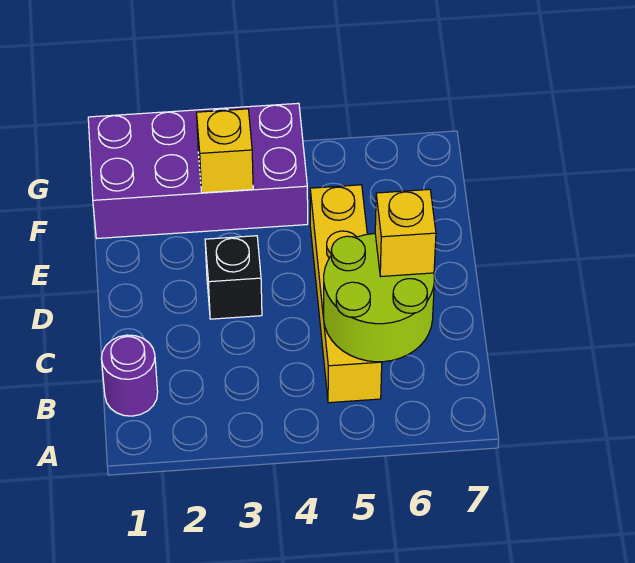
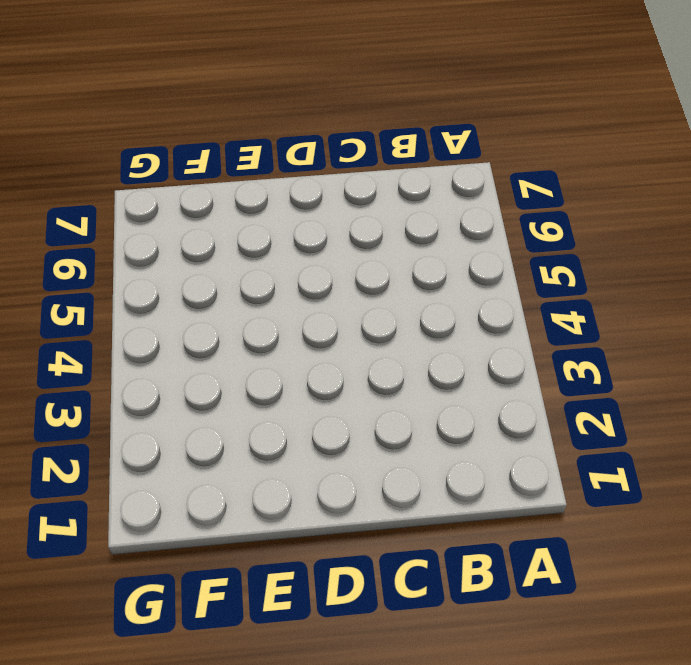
none -> purple round brick B1 level 1
none -> yellow brick B5:E5 level 1

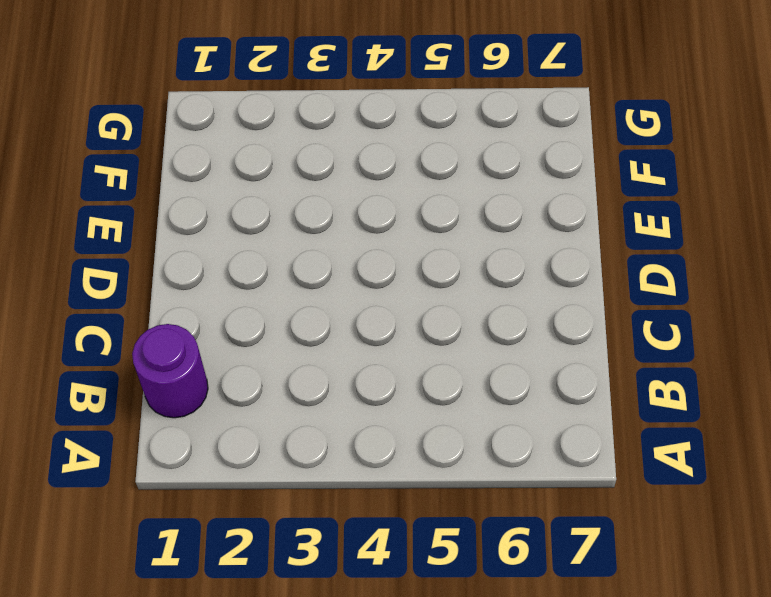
none -> yellow brick B5:E5 level 1
none -> black brick D3 level 1

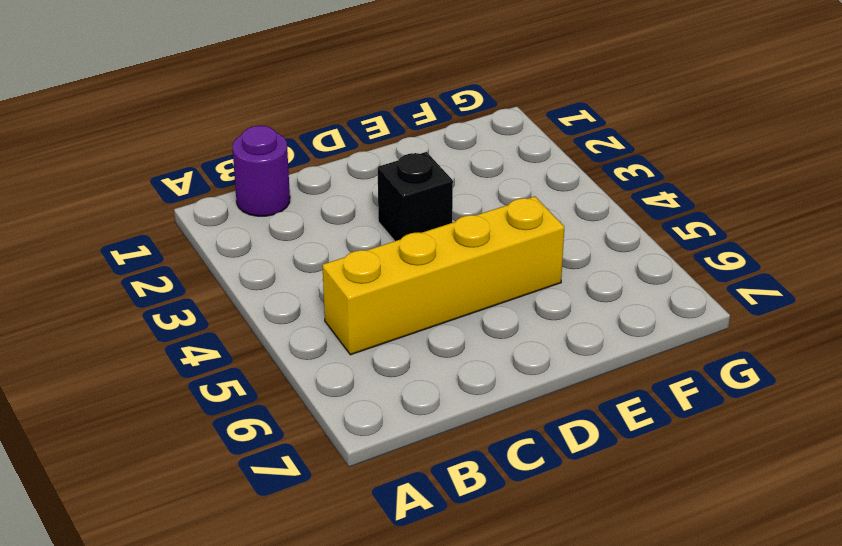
none -> purple brick F1:G4 level 1
none -> lime round brick B5:C6 level 2

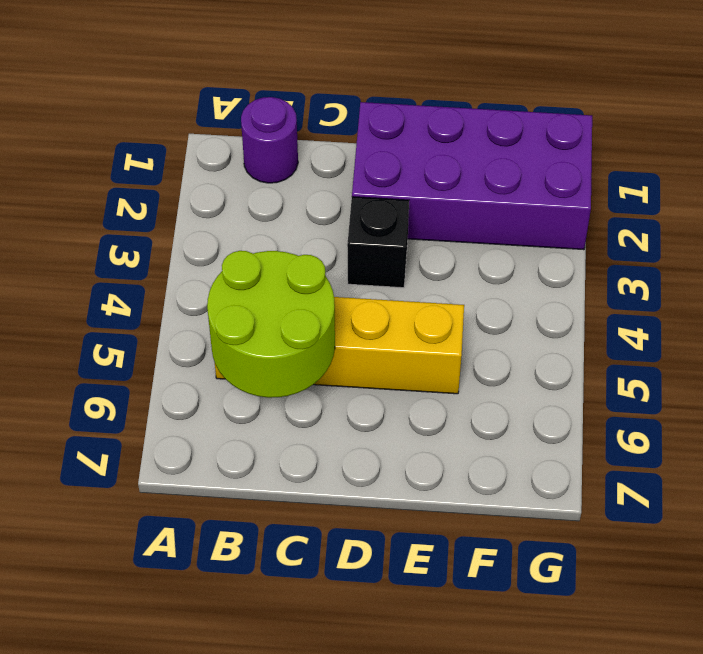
purple brick D1:G2 level 1 -> purple brick F1:G4 level 1
none -> yellow brick F3 level 2
none -> yellow brick C6 level 3

